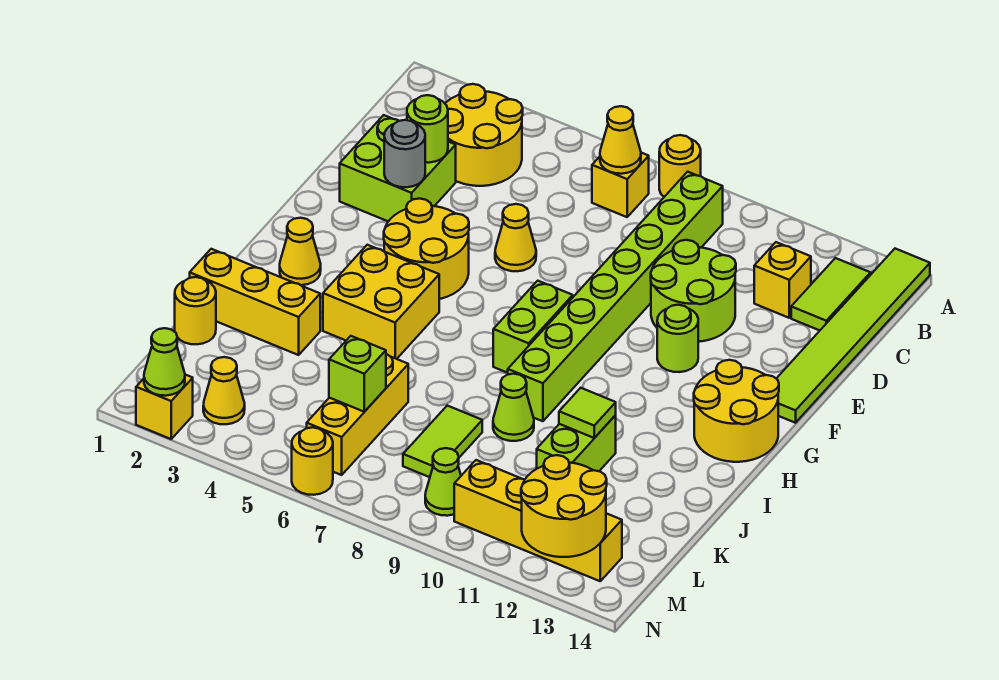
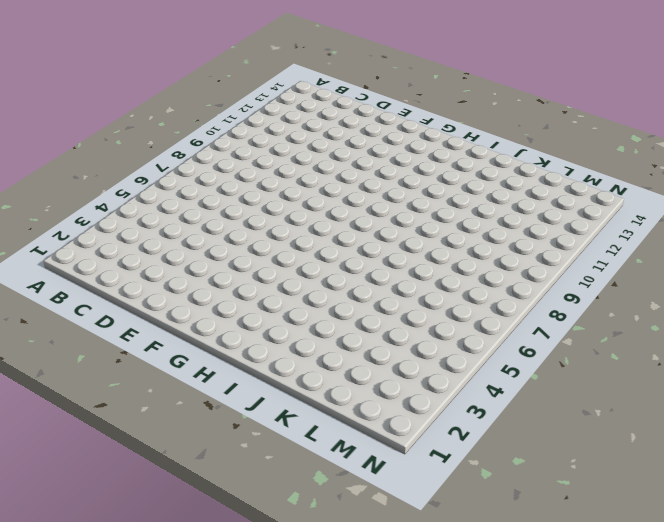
none -> yellow round brick A8 level 1
none -> lime tile A14:F14 level 1
none -> yellow round brick B3:C4 level 1
none -> yellow brick B7 level 1

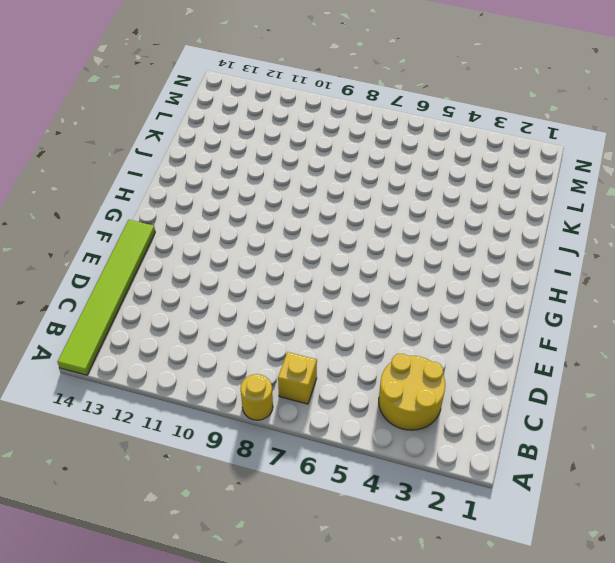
none -> lime brick B9:I9 level 1
none -> lime tile B13:C13 level 1
none -> yellow brick C12 level 1
none -> lime brick D2:E3 level 1

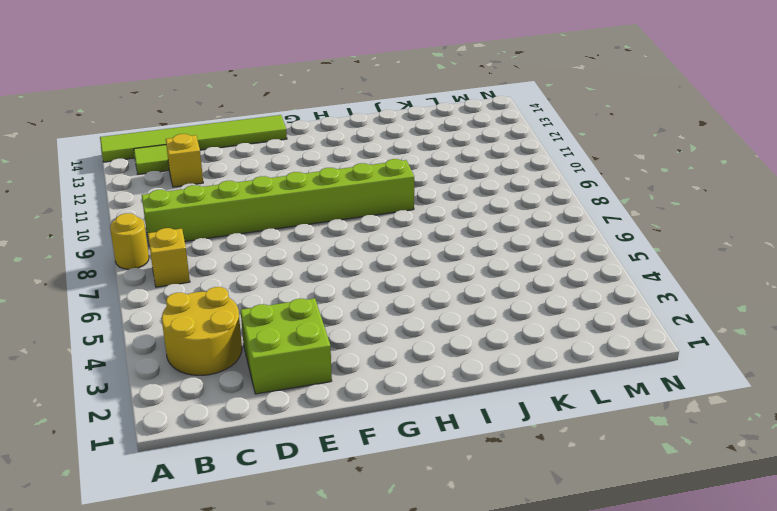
none -> lime round brick D10:E11 level 1
none -> yellow cone E6 level 1
none -> yellow round brick F4:G5 level 1
none -> lime round brick F11 level 1

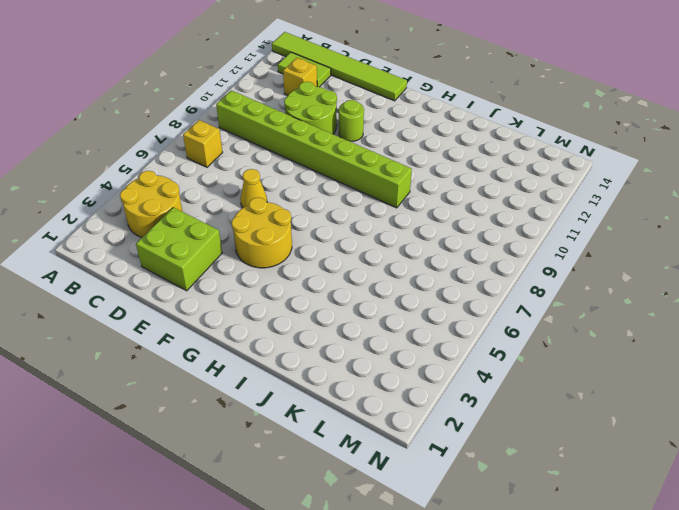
none -> yellow round brick A8 level 1
none -> lime brick G8:H8 level 1
none -> yellow round brick G13:H14 level 1
none -> yellow cone H2 level 1

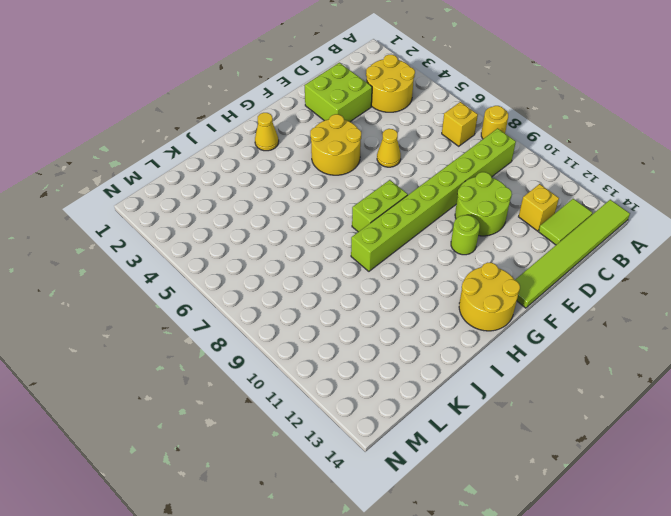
none -> yellow brick H4:I5 level 1
none -> yellow brick J1:J3 level 1
none -> lime cone J9 level 1
none -> lime brick J11:K11 level 1

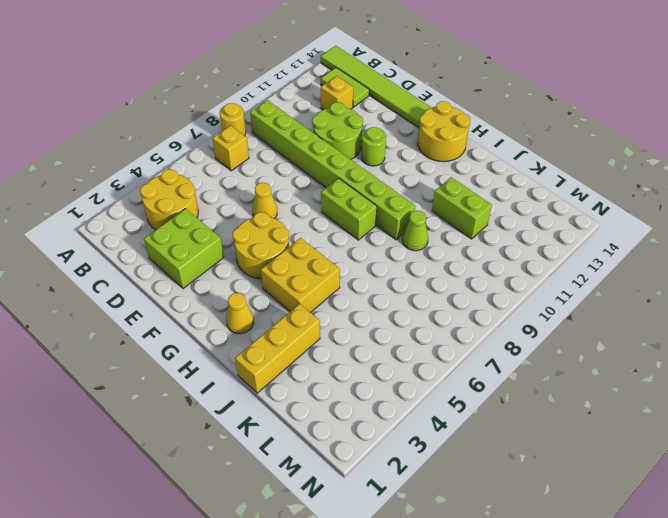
none -> yellow round brick K1 level 1
none -> yellow brick K6:M6 level 1
none -> lime tile K8:L8 level 1
none -> yellow cone M3 level 1

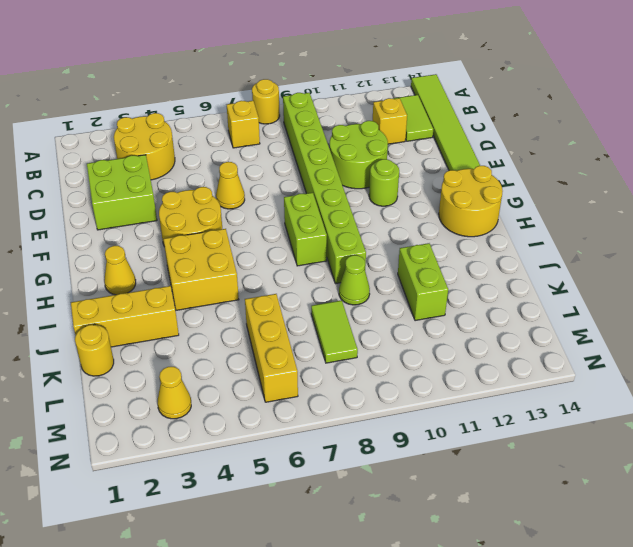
none -> lime cone M9 level 1
none -> yellow brick M10:M13 level 1
none -> yellow brick N2 level 1
none -> yellow round brick N6 level 1

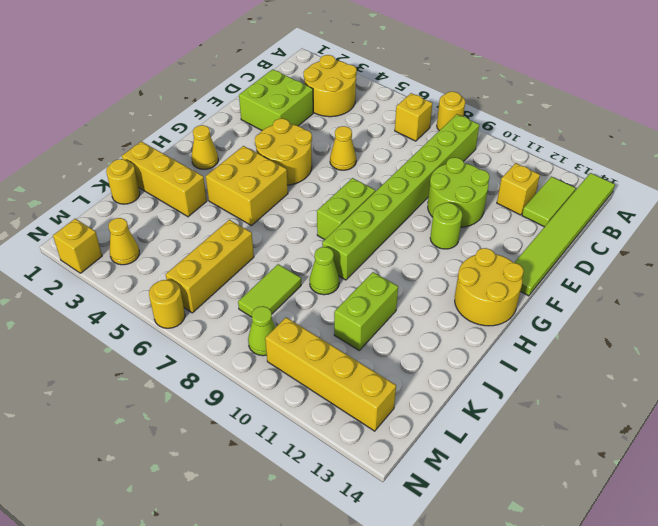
none -> yellow cone B7 level 2
none -> lime round brick D3 level 2
none -> grey round brick E3 level 2
none -> lime tile J11 level 2

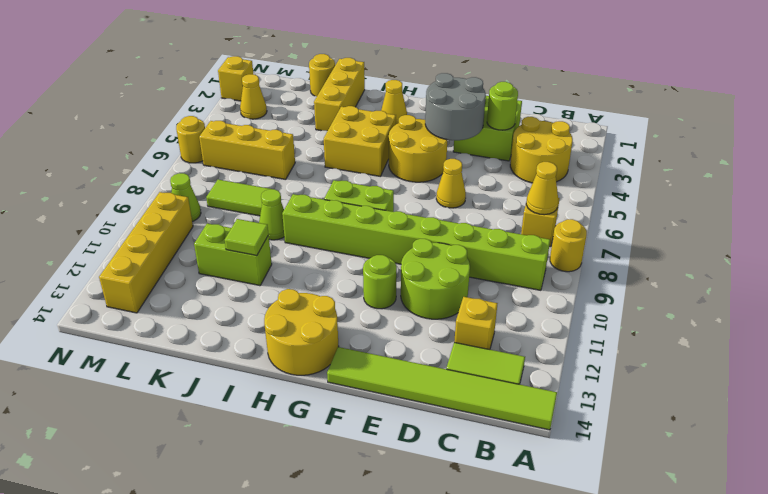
grey round brick E3:F4 level 2 -> grey round brick E3 level 2
none -> lime brick L6 level 2
none -> yellow round brick M12:N13 level 2
none -> lime cone N2 level 2

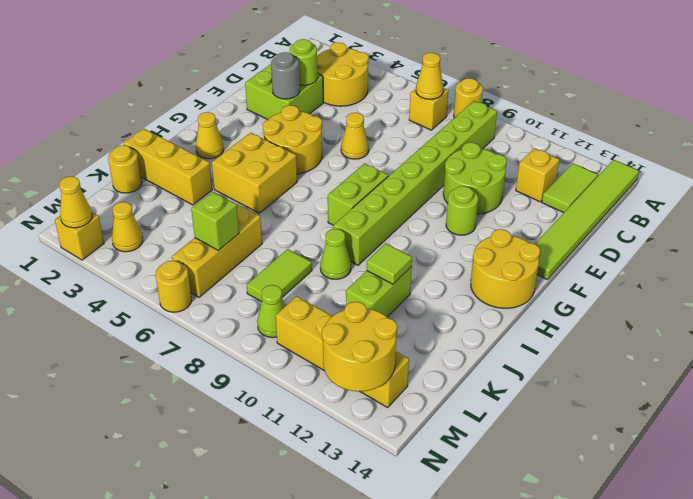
yellow cone N2 level 2 -> lime cone N2 level 2

